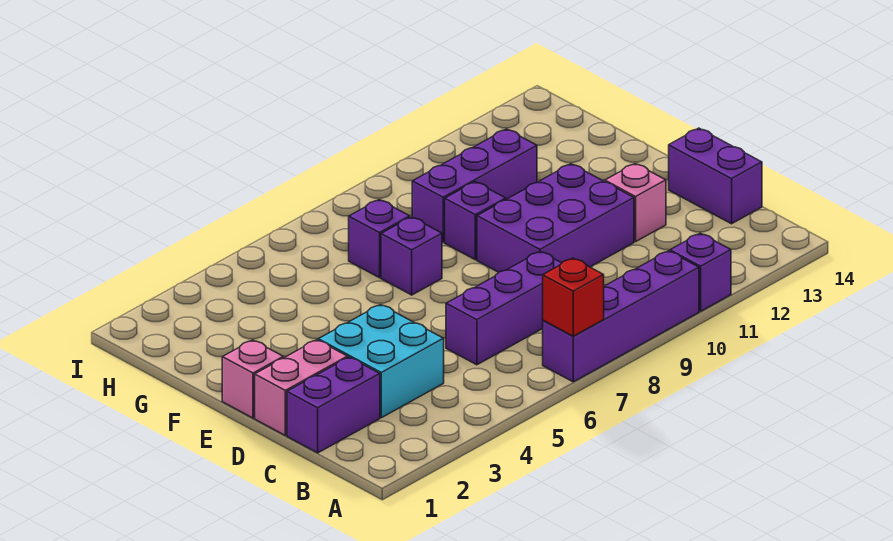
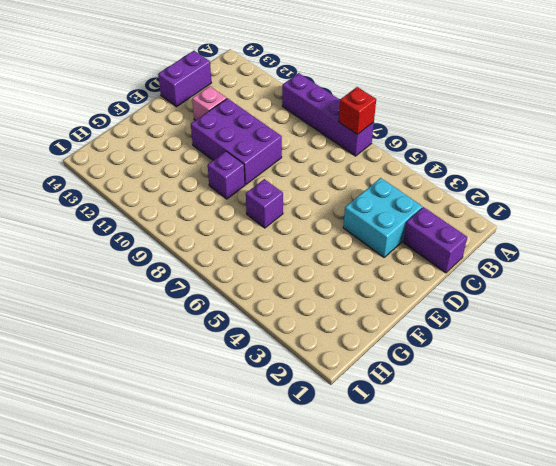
none -> purple brick A11 level 1
none -> purple brick C6:C8 level 1
none -> pink brick D1:D2 level 1

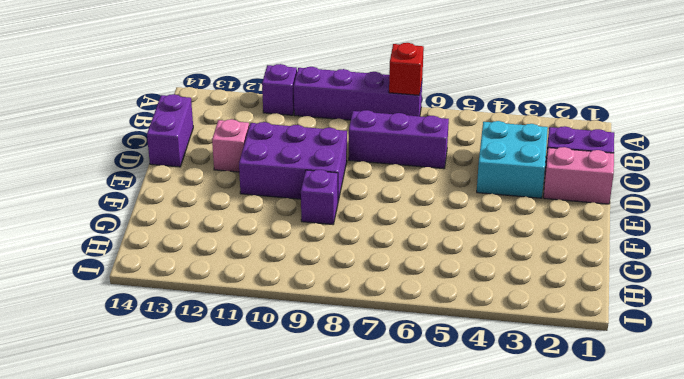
none -> pink brick E1 level 1
none -> purple brick F7 level 1
none -> purple brick G7 level 1

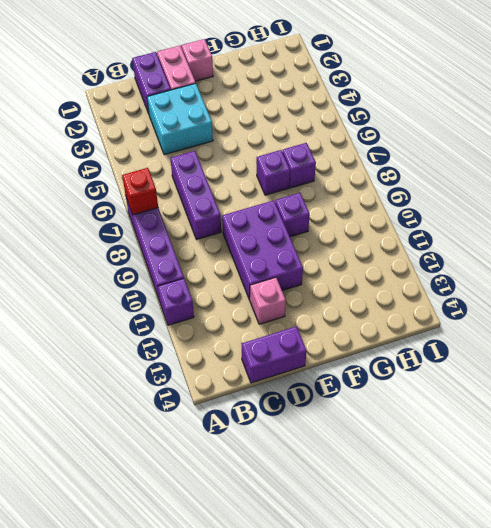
none -> purple brick G9:G11 level 1

